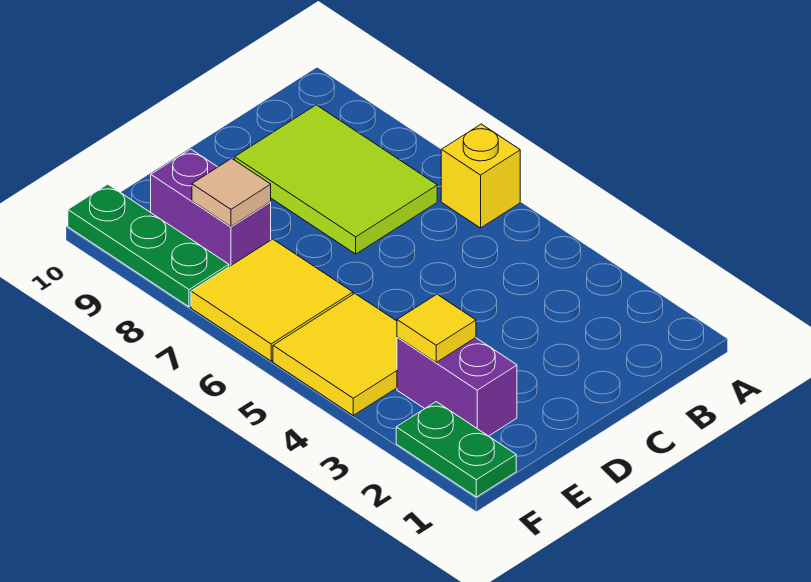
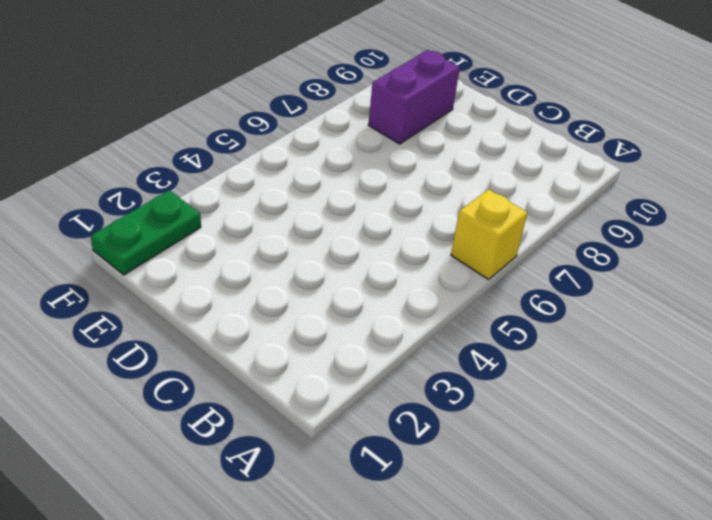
none -> lime tile B7:C9 level 1
none -> purple brick E2:E3 level 1

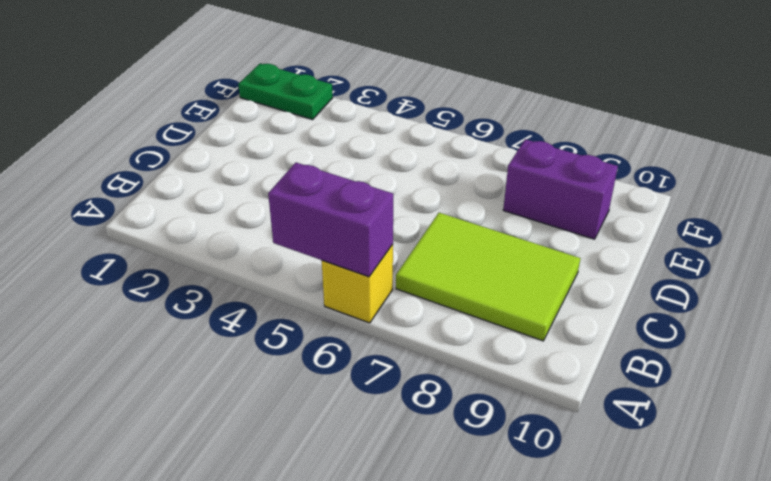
purple brick A5:A6 level 2 -> purple brick E2:E3 level 1
none -> yellow tile E4:F5 level 1
none -> yellow tile E6:F7 level 1

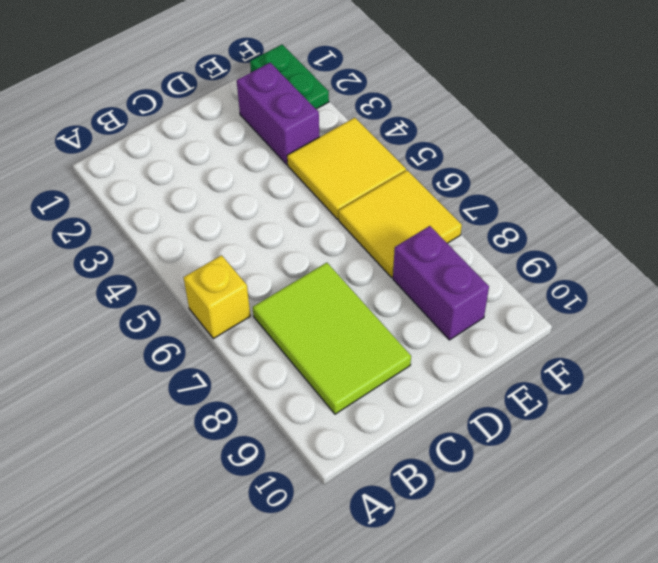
none -> green plate F8:F10 level 1
none -> yellow tile E3 level 2

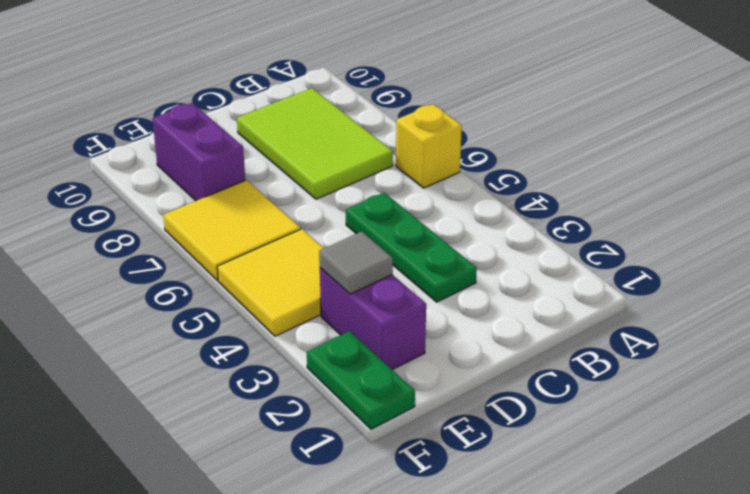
green plate C3:C5 level 1 -> green plate F8:F10 level 1
grey tile E3 level 2 -> yellow tile E3 level 2
none -> tan tile E8 level 2

